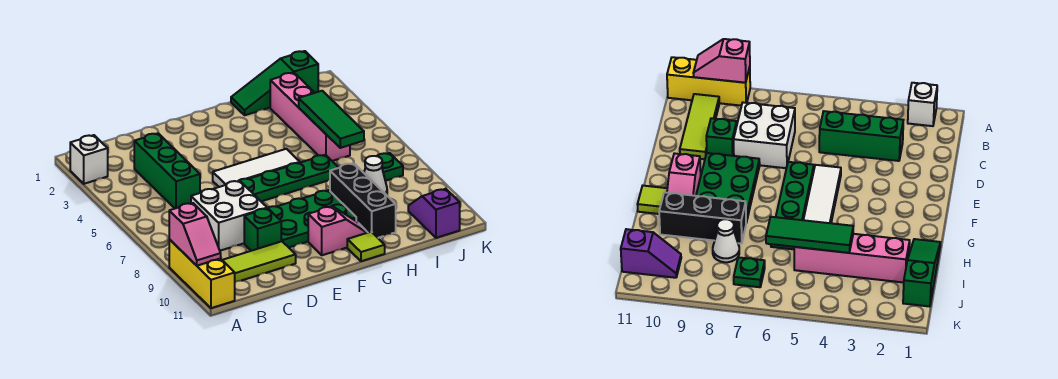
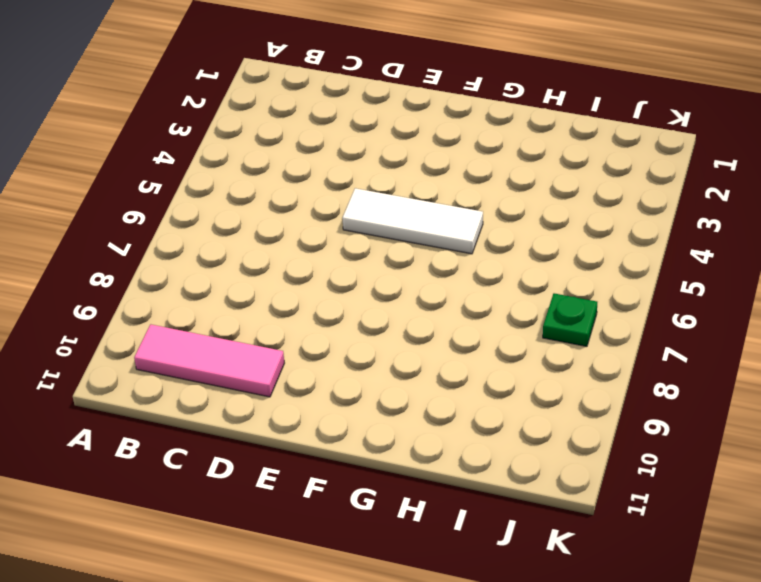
pink tile B10:D10 level 1 -> lime tile B10:D10 level 1
none -> white brick A2 level 1
none -> yellow brick A9:A11 level 1
none -> green brick C3:C5 level 1

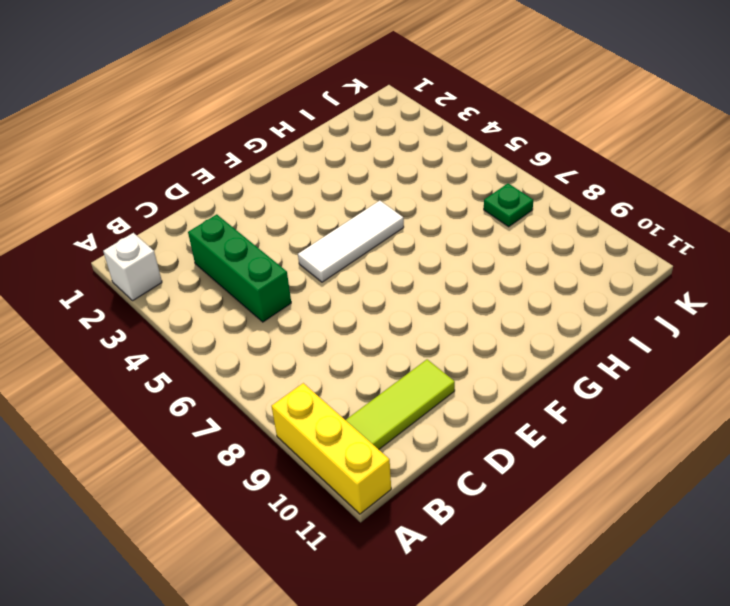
none -> white brick C7:D8 level 1
none -> green brick D9 level 1
none -> green plate E6:H6 level 1

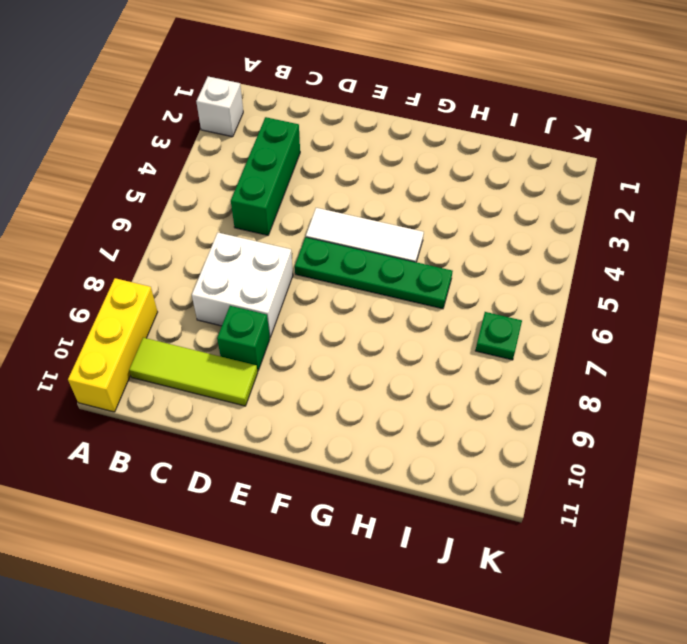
none -> green plate E8:G9 level 1
none -> pink slope F10:G10 level 1 top F
none -> lime tile G11 level 1

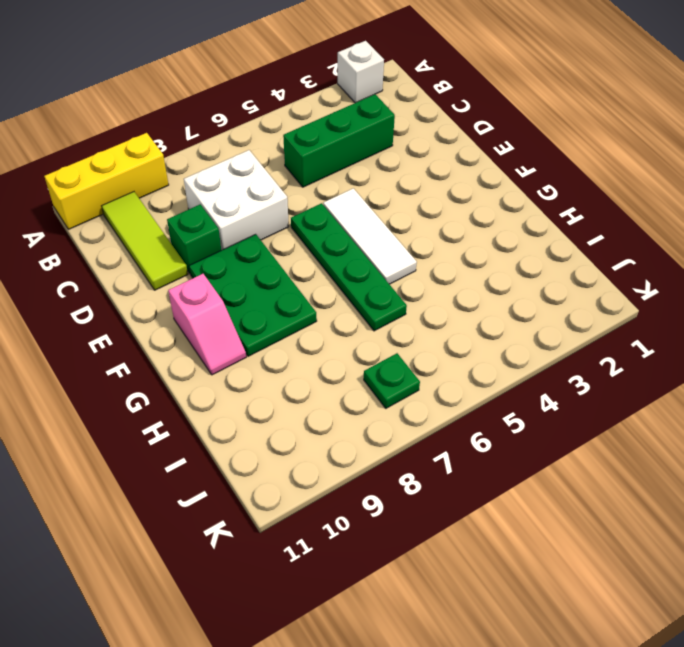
none -> lime tile G11 level 1
none -> green slope H1:J1 level 1 top J
none -> black brick H8:H10 level 1

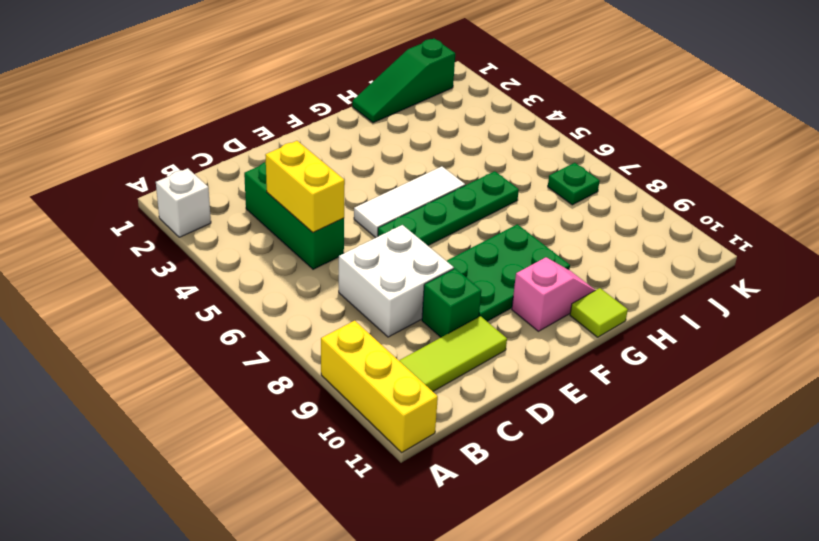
yellow brick C4:C5 level 2 -> none
none -> black brick H8:H10 level 1
none -> pink brick I2:I5 level 1
none -> white cone I8 level 1

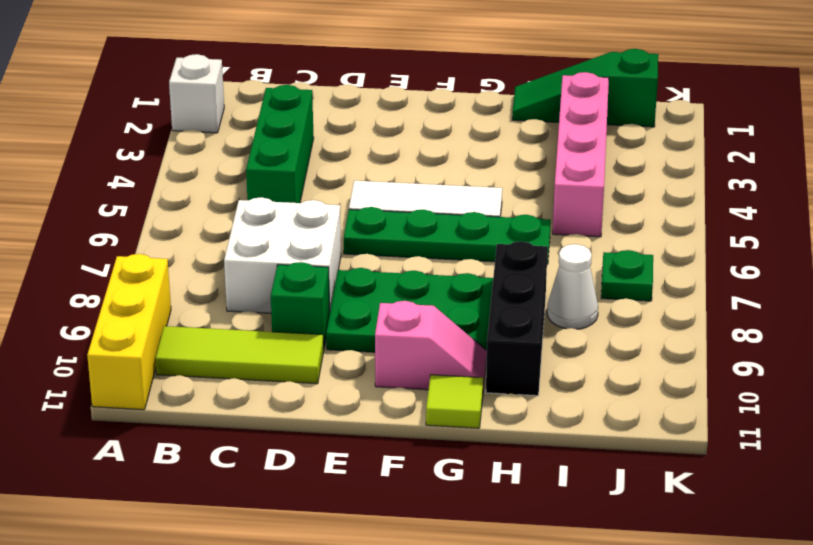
none -> purple slope J10:J11 level 1 top 11
none -> pink slope A9:A10 level 2 top 9
none -> green tile I4:I6 level 2

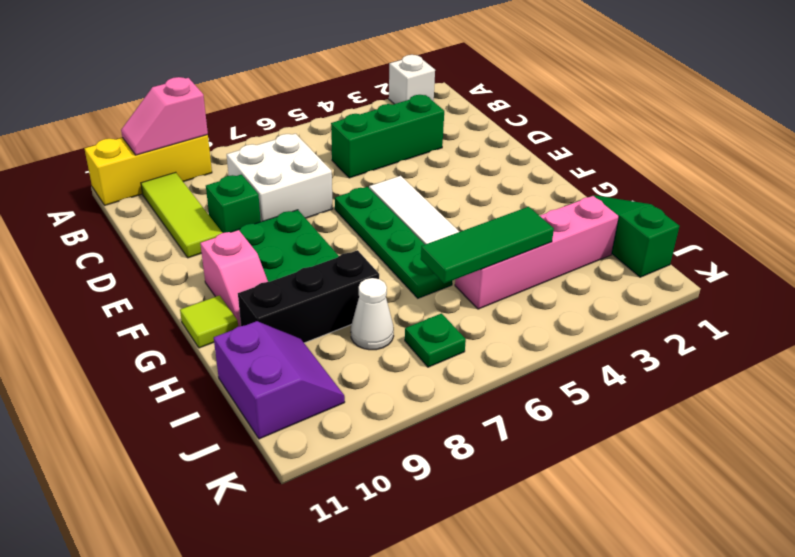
purple slope I10:J11 level 1 top 11 -> purple slope J10:J11 level 1 top 11

